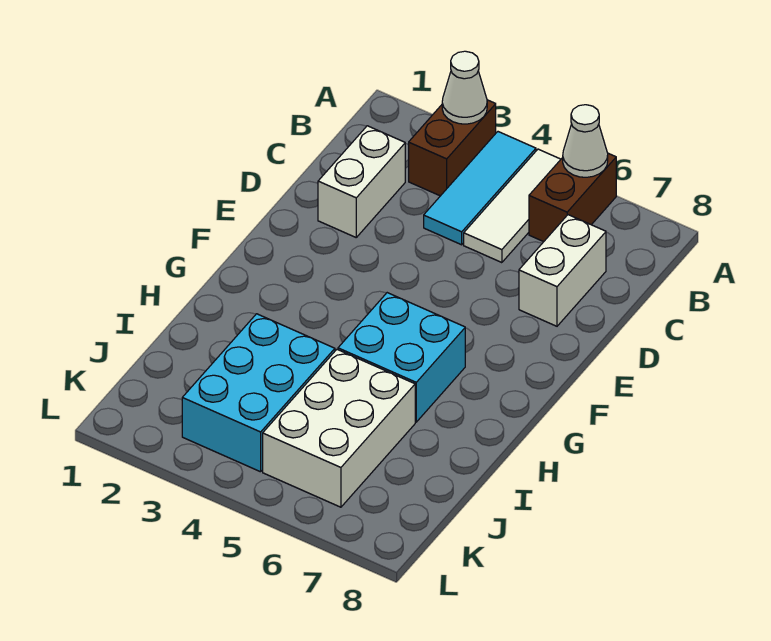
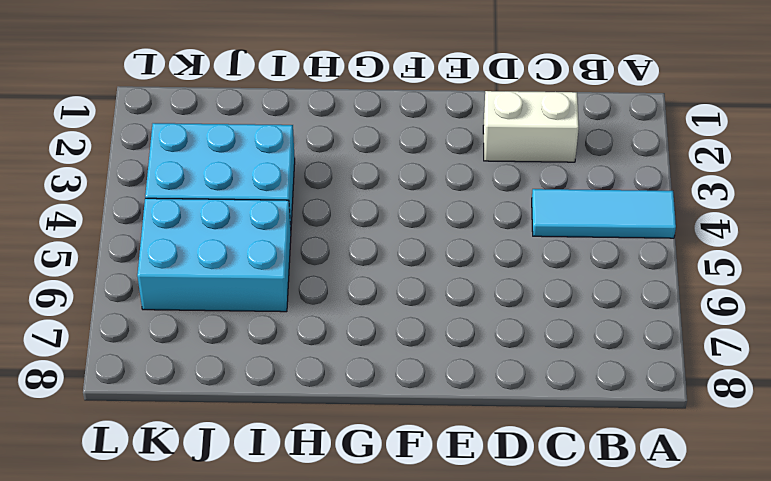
cyan brick I5:K6 level 1 -> white brick I5:K6 level 1
none -> brown brick A3:B3 level 1
none -> white tile A5:C5 level 1

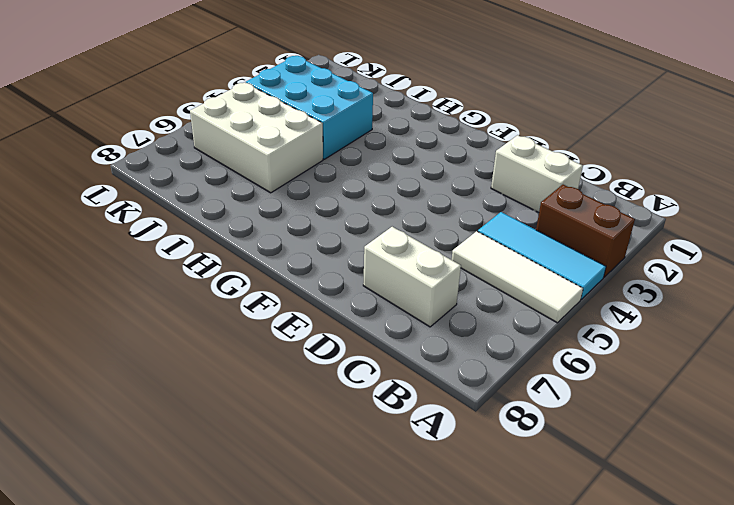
none -> brown brick A6:B6 level 1
none -> cyan brick G5:H6 level 1

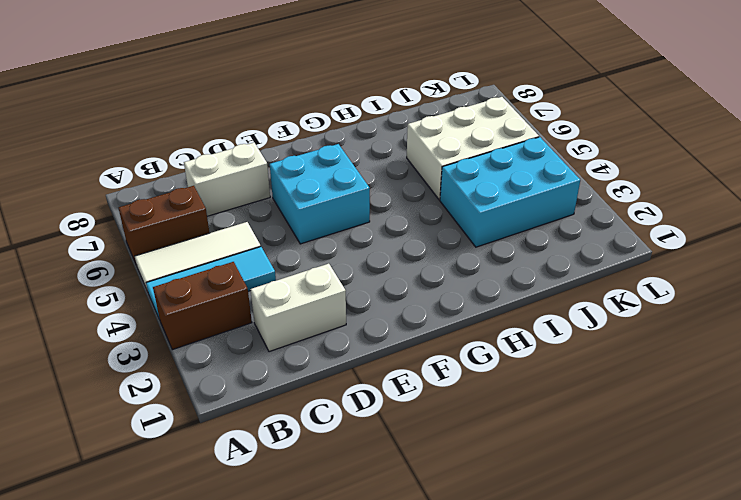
cyan brick E5:F6 level 1 -> cyan brick G5:H6 level 1
none -> white cone A3 level 2
none -> white cone A6 level 2

